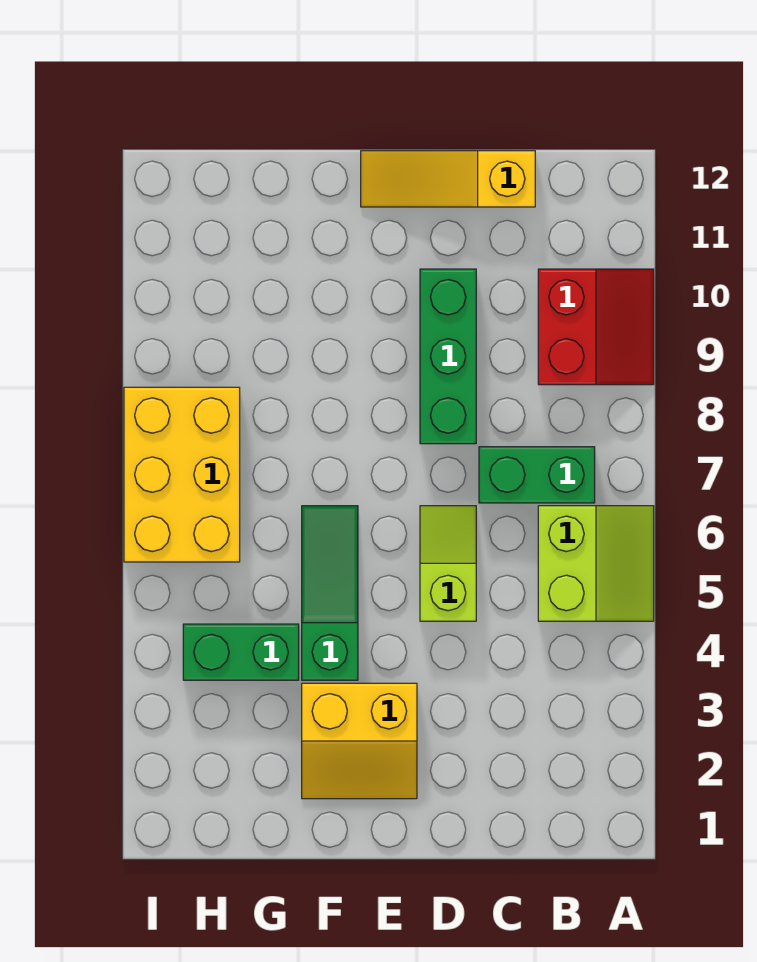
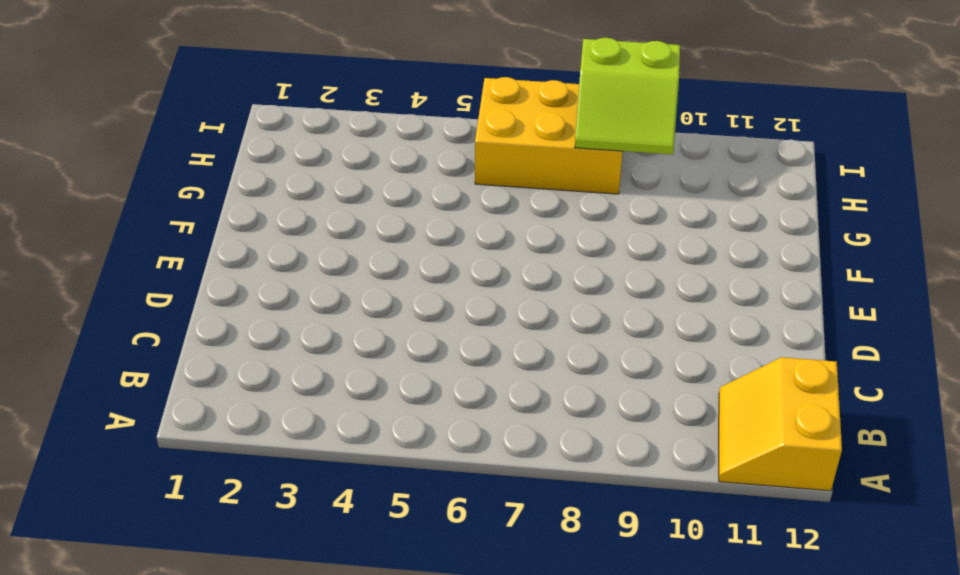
yellow slope A11:B12 level 1 top 12 -> yellow slope E2:F3 level 1 top 3
lime slope H8:I9 level 2 top I -> lime slope A5:B6 level 1 top B
none -> red slope A9:B10 level 1 top B
none -> green brick B7:C7 level 1

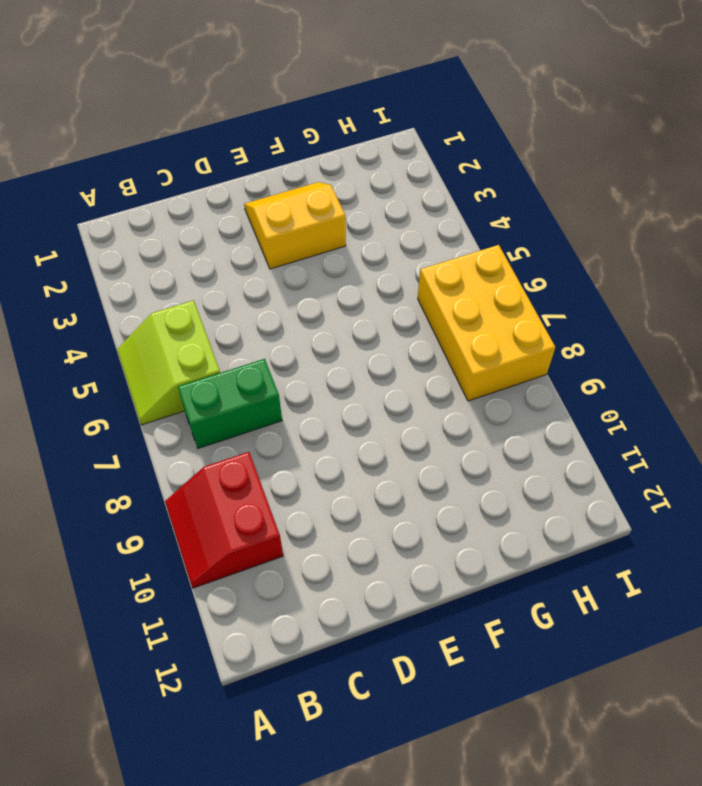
none -> yellow slope C12:E12 level 1 top C
none -> lime slope D5:D6 level 1 top 5

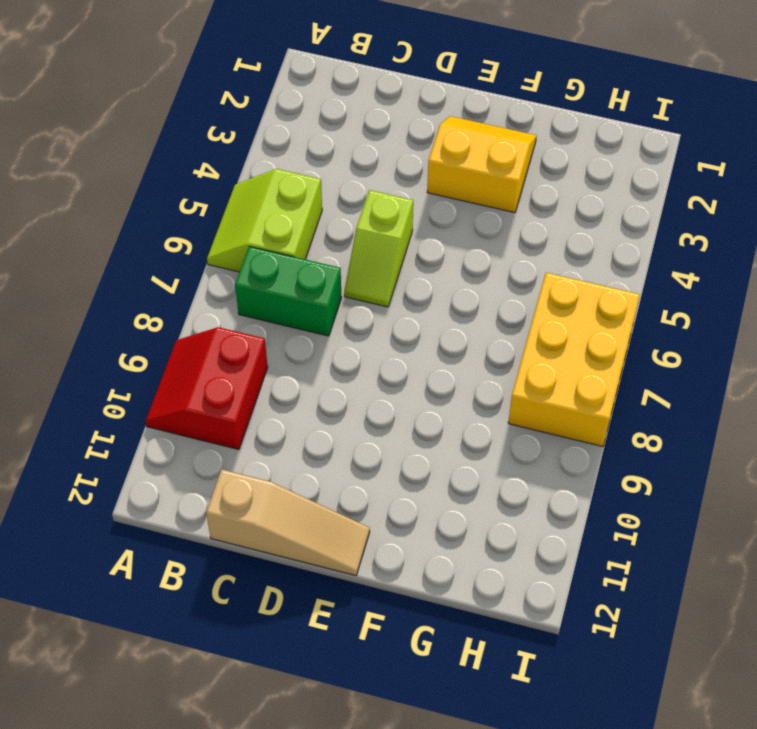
tan slope C12:E12 level 1 top C -> yellow slope C12:E12 level 1 top C
none -> green brick D8:D10 level 1
none -> green slope F4:F6 level 1 top 4

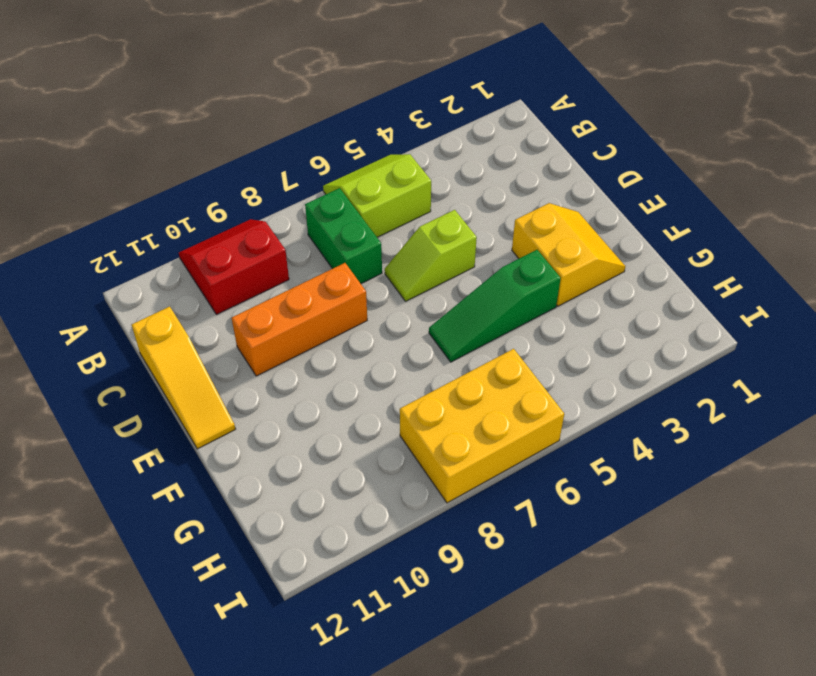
orange brick D8:D10 level 1 -> green brick D8:D10 level 1
none -> green brick G4:H4 level 1

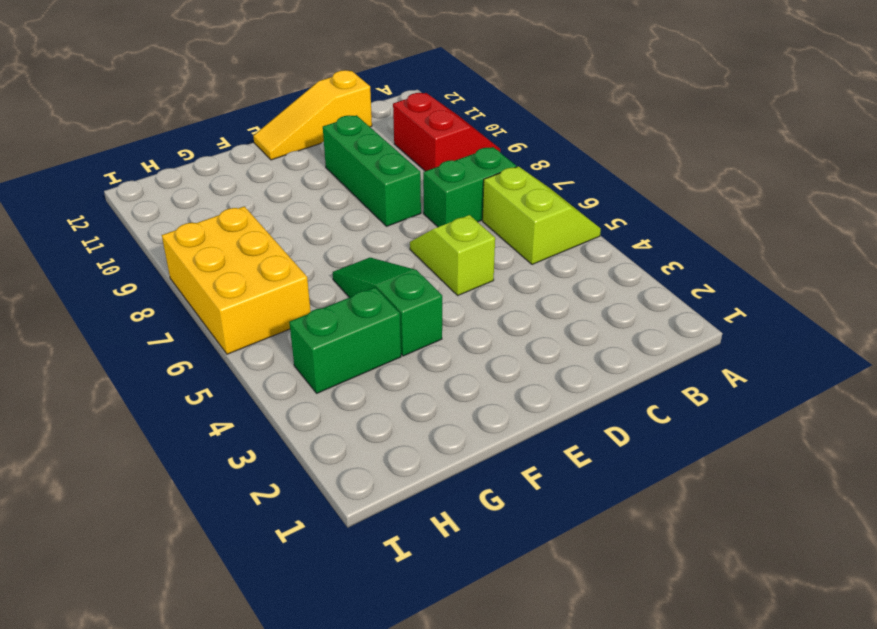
none -> yellow slope E2:F3 level 1 top 3

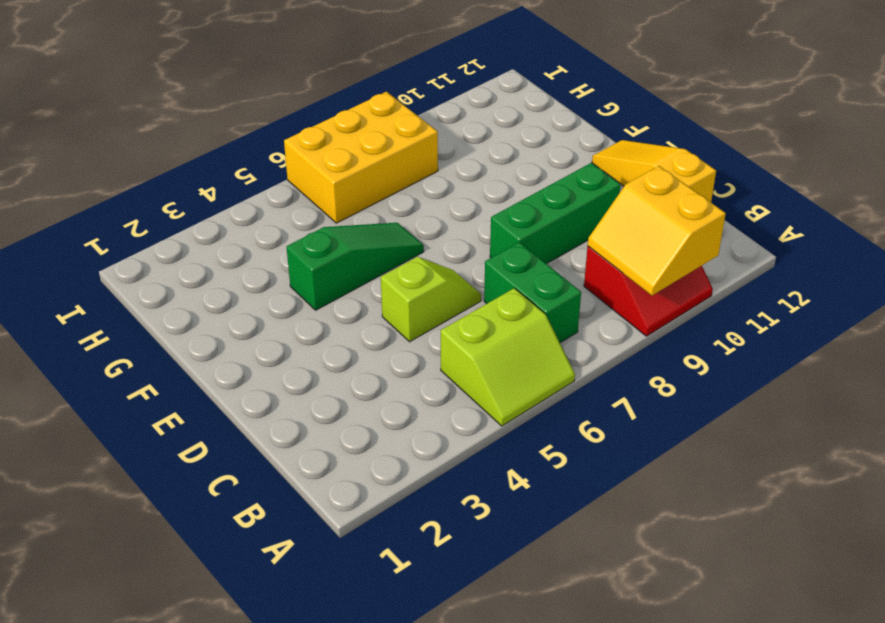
yellow slope A9:B10 level 2 top 10 -> yellow slope E2:F3 level 1 top 3
none -> green brick G4:H4 level 1

